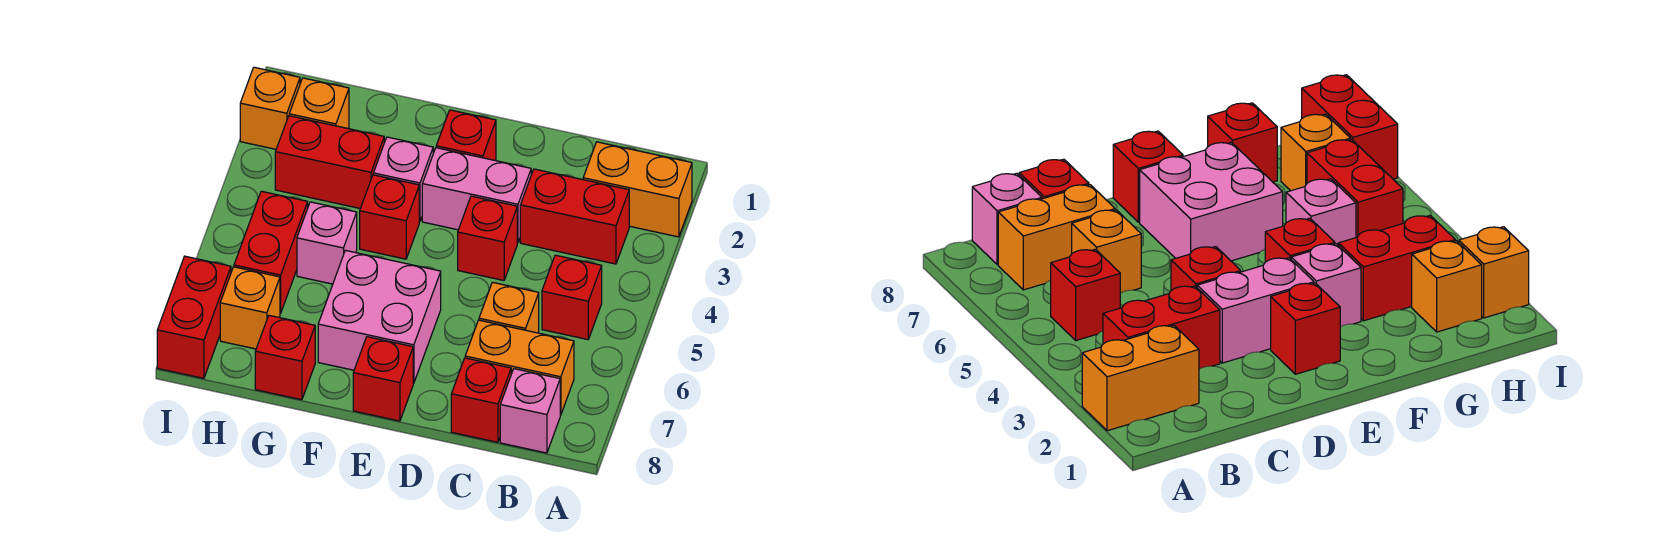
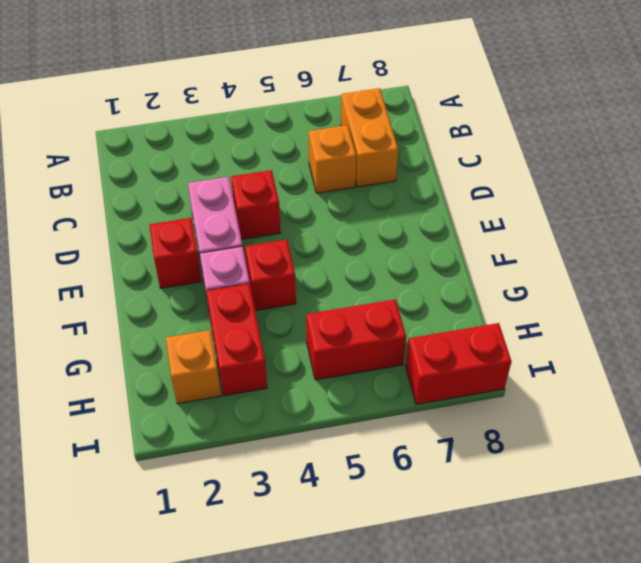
none -> orange brick A2:B2 level 1
none -> red brick B3:C3 level 1
none -> red brick B5 level 1

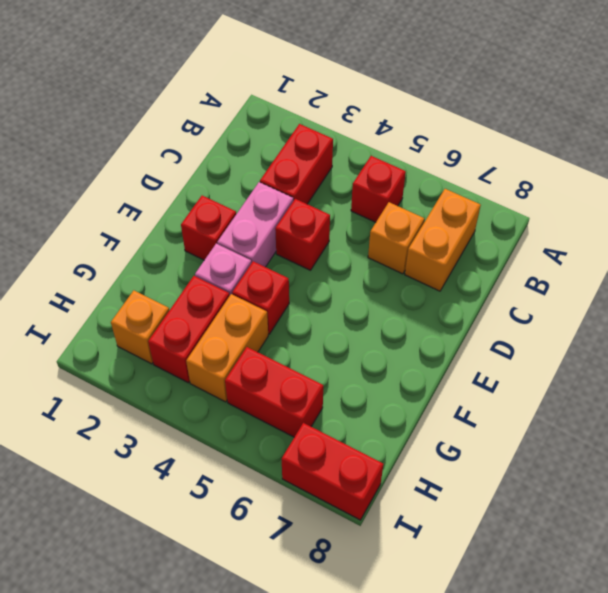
orange brick G4:H4 level 1 -> orange brick A2:B2 level 1
none -> pink brick B8 level 1
none -> red brick C8 level 1
none -> pink brick E6:F7 level 1

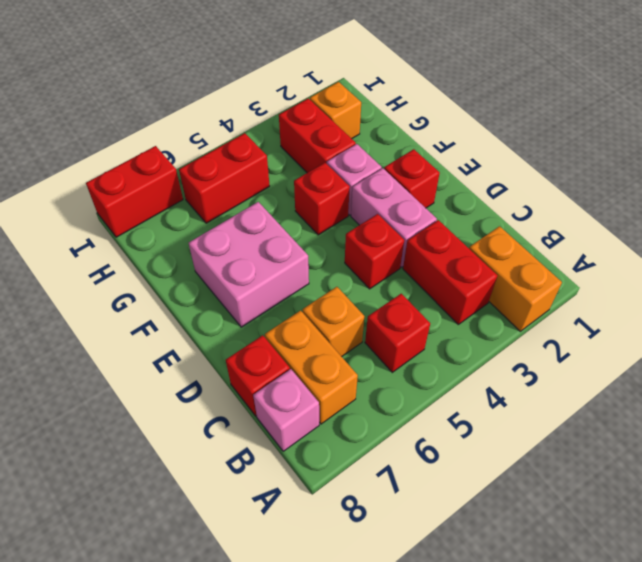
none -> red brick E8 level 1
none -> pink brick G5 level 1
none -> red brick G8 level 1

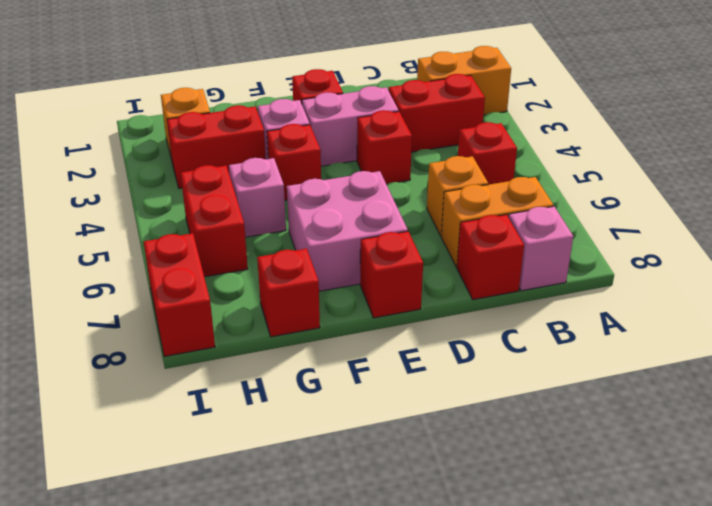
none -> orange brick H7 level 1
none -> orange brick I2 level 1

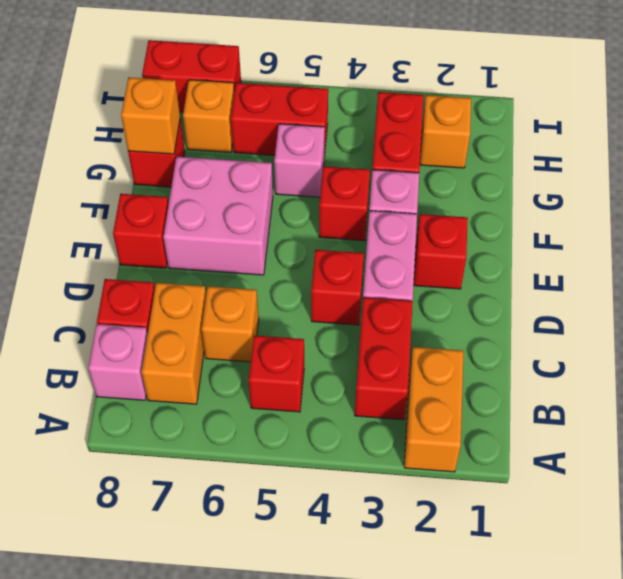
orange brick G8 level 2 -> orange brick I2 level 1

